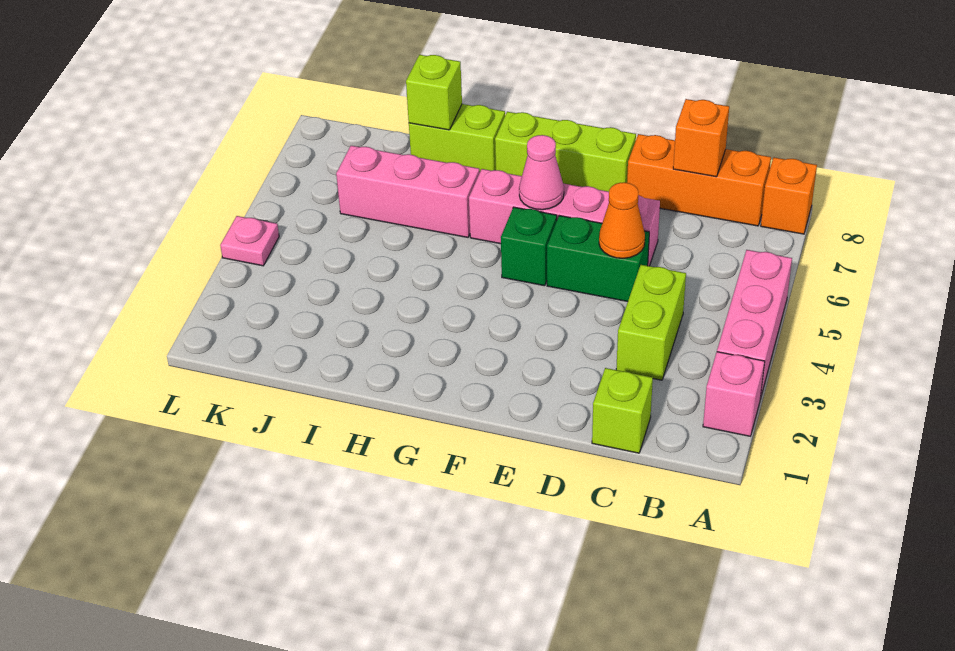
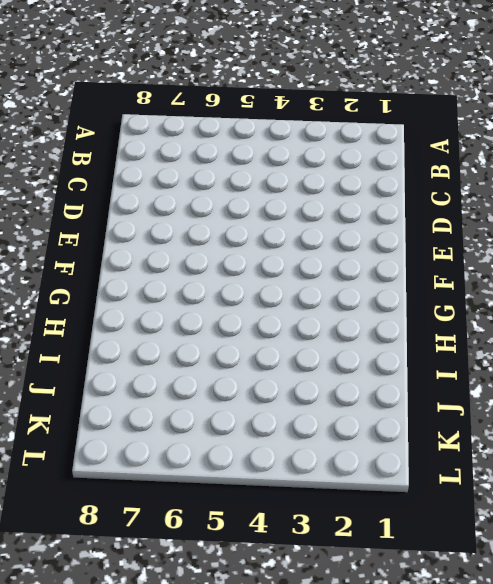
none -> pink brick A2 level 1
none -> pink brick A3:A5 level 1
none -> orange brick A8 level 1

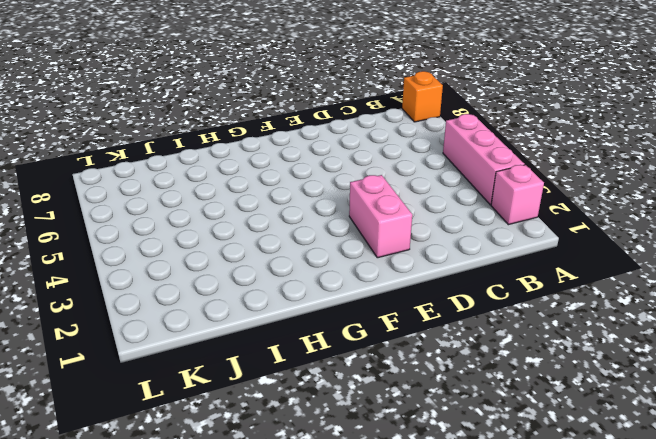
pink brick E2:E3 level 1 -> none
none -> orange brick B8:D8 level 1
none -> lime brick C1 level 1
none -> lime brick C3:C4 level 1

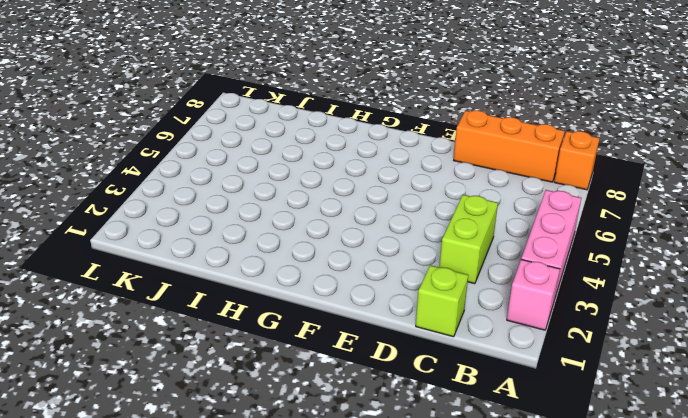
none -> green brick D5:E5 level 1
none -> pink brick D6:G6 level 1
none -> lime brick E8:G8 level 1

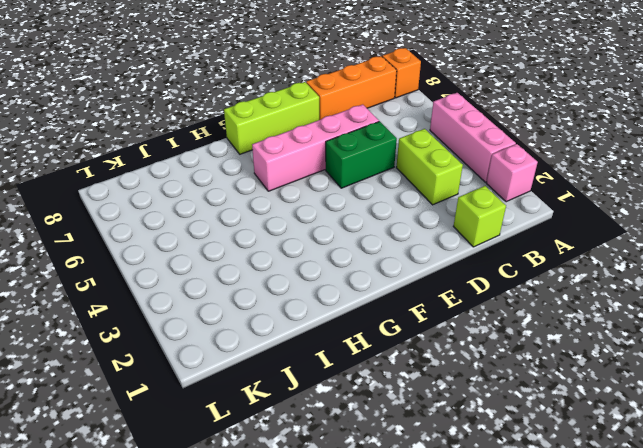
none -> green brick F5 level 1
none -> pink brick H6:J6 level 1
none -> lime brick H8:I8 level 1

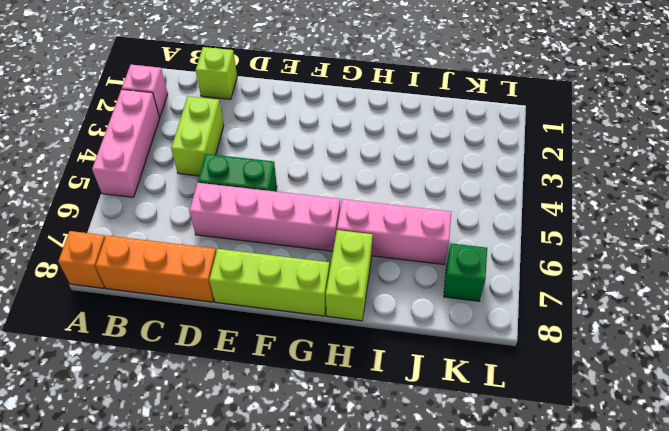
lime brick H7:H8 level 1 -> lime brick H8:I8 level 1
green brick K7 level 1 -> green brick F5 level 1
none -> pink plate L4 level 1
none -> orange brick C8 level 2
none -> orange cone D5 level 2

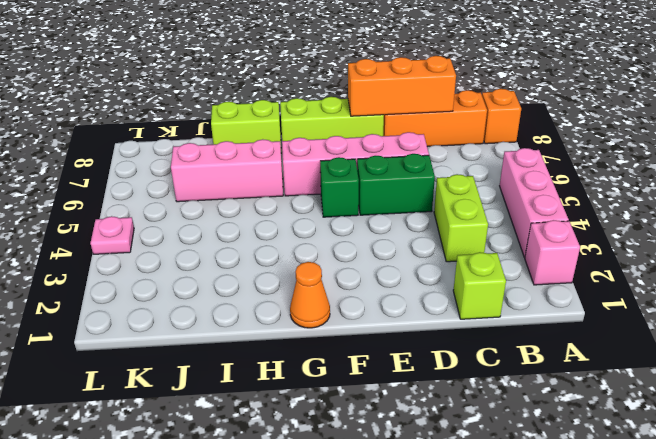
orange brick C8:E8 level 2 -> orange brick C8 level 2
orange cone G1 level 1 -> orange cone D5 level 2
none -> pink cone F6 level 2
none -> lime brick I8 level 2

